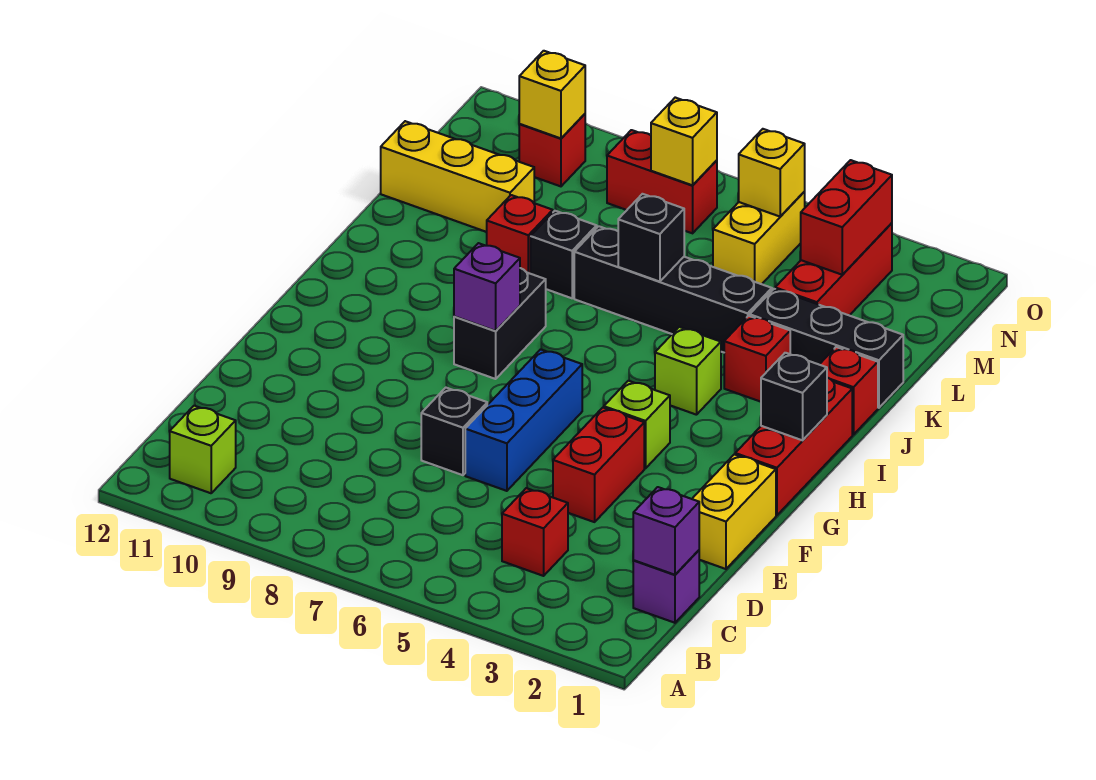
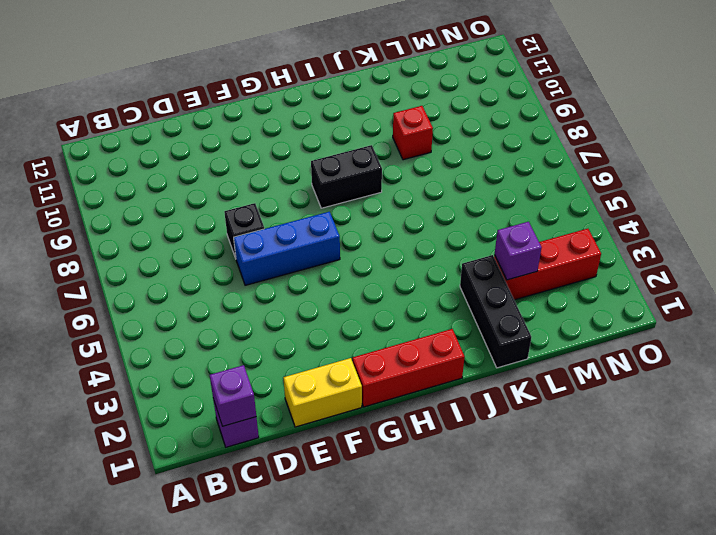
purple brick L3 level 2 -> purple brick H8 level 2
none -> lime brick B11 level 1
none -> red brick C4 level 1
none -> red brick E4:F4 level 1
none -> lime brick G4 level 1

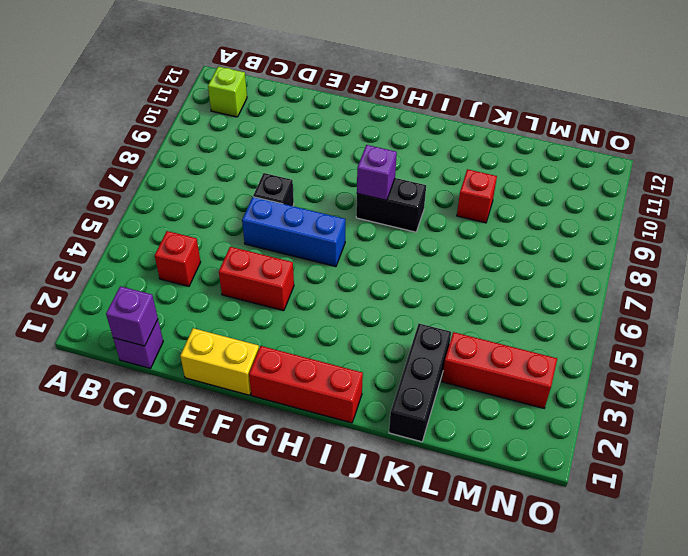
none -> lime brick G4 level 1
none -> lime brick I4 level 1
none -> red brick J1 level 1
none -> red brick J3 level 1

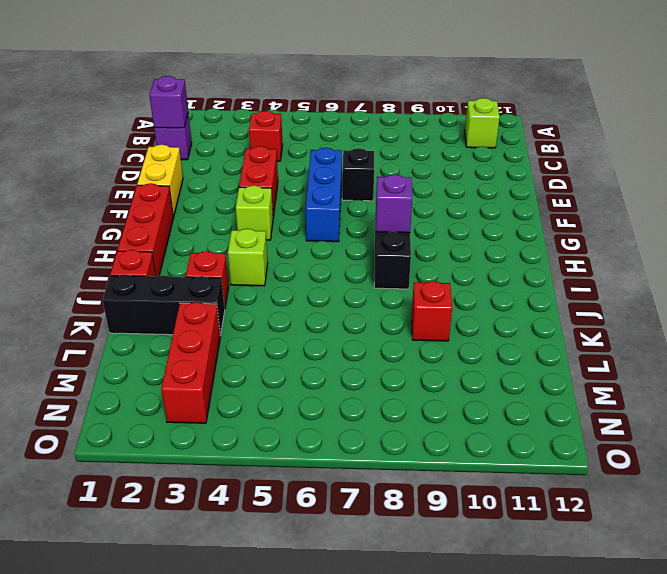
none -> black brick K4:K7 level 1
none -> black brick K8 level 1
none -> yellow brick L10:L12 level 1
none -> yellow brick M5:N5 level 1

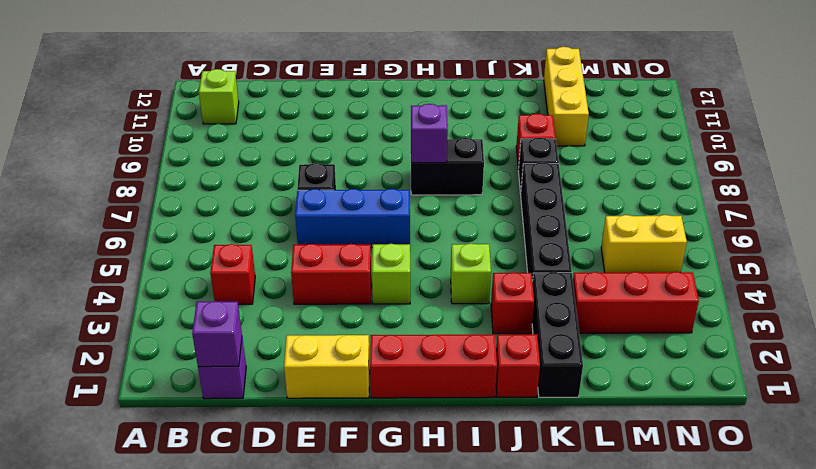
none -> red brick N7:N8 level 1
none -> red brick N10 level 1
none -> black brick H1 level 2
none -> black brick K6 level 2

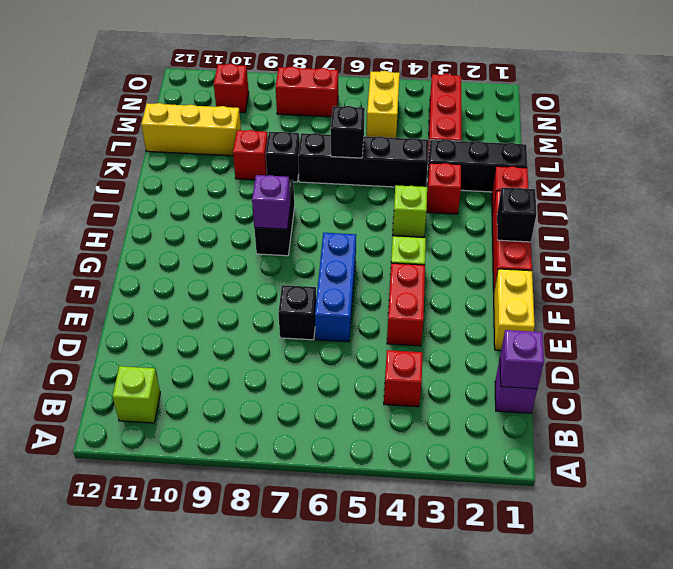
none -> red brick M3:N3 level 2
none -> yellow brick N5 level 2
none -> yellow brick N7 level 2
none -> yellow brick N10 level 2

